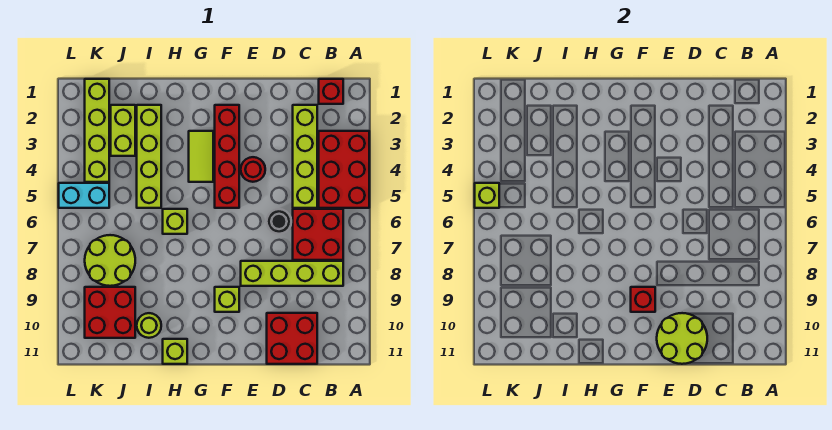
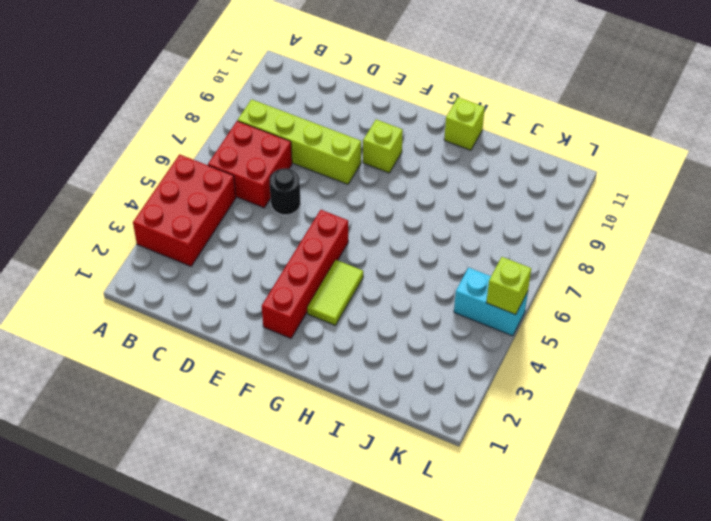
none -> red brick B1 level 1
none -> lime brick C2:C5 level 1
none -> red brick C10:D11 level 1

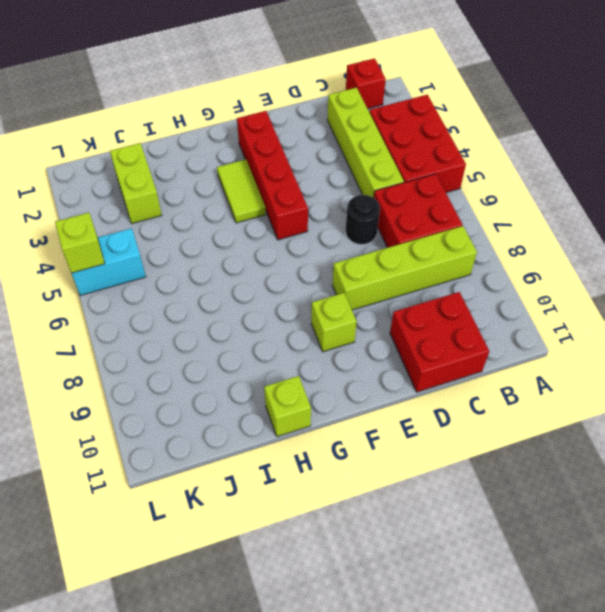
none -> red round brick E4 level 1
none -> lime brick H6 level 1
none -> lime brick I2:I5 level 1

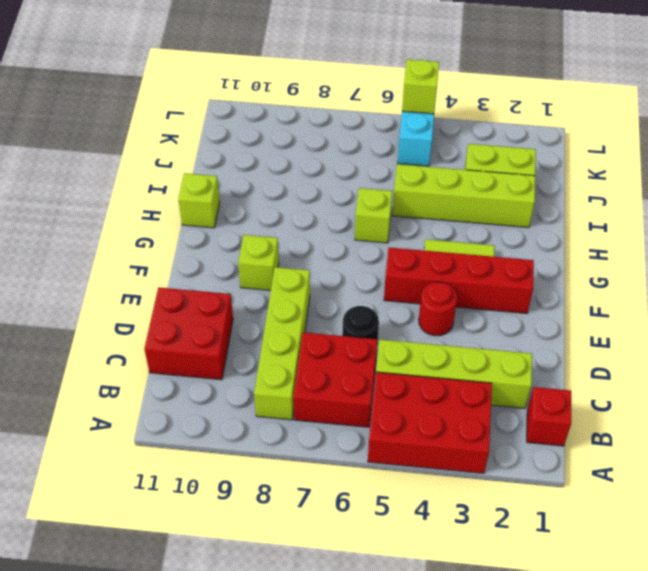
none -> lime round brick I10 level 1
none -> lime round brick J7:K8 level 1
none -> red brick J9:K10 level 1

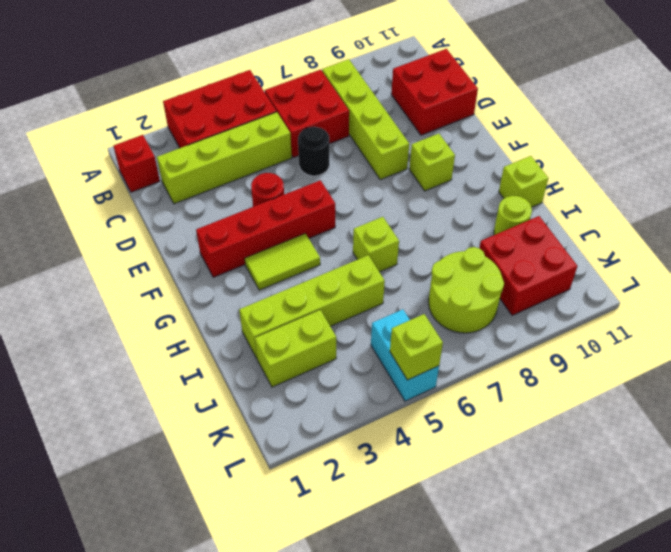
none -> lime brick K1:K4 level 1
none -> lime round brick D10:E11 level 2
none -> red brick F9 level 2

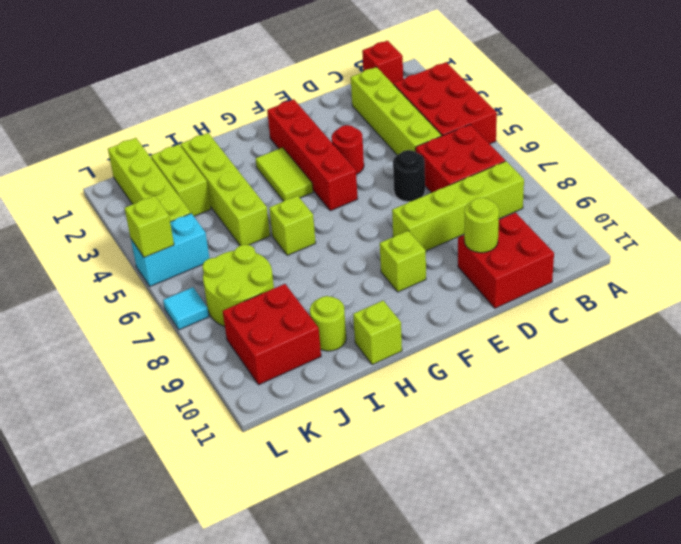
lime round brick D10 level 2 -> lime round brick D10:E11 level 2
cyan tile L7 level 1 -> none
none -> red brick F9 level 2

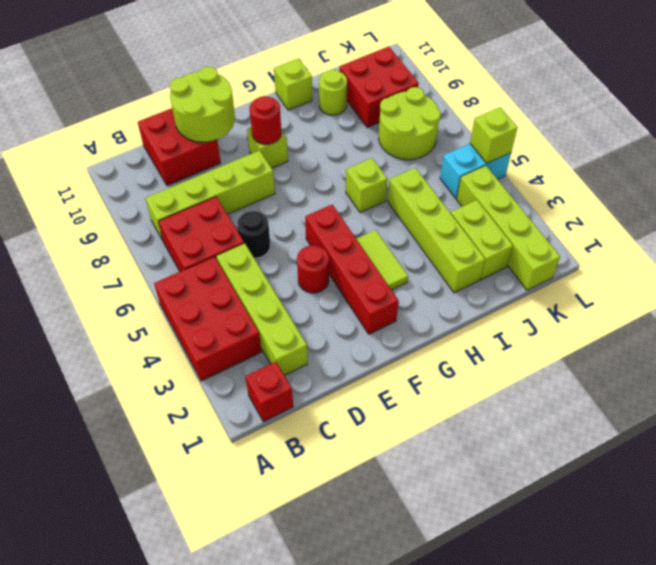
red round brick F9 level 2 -> red brick F9 level 2

